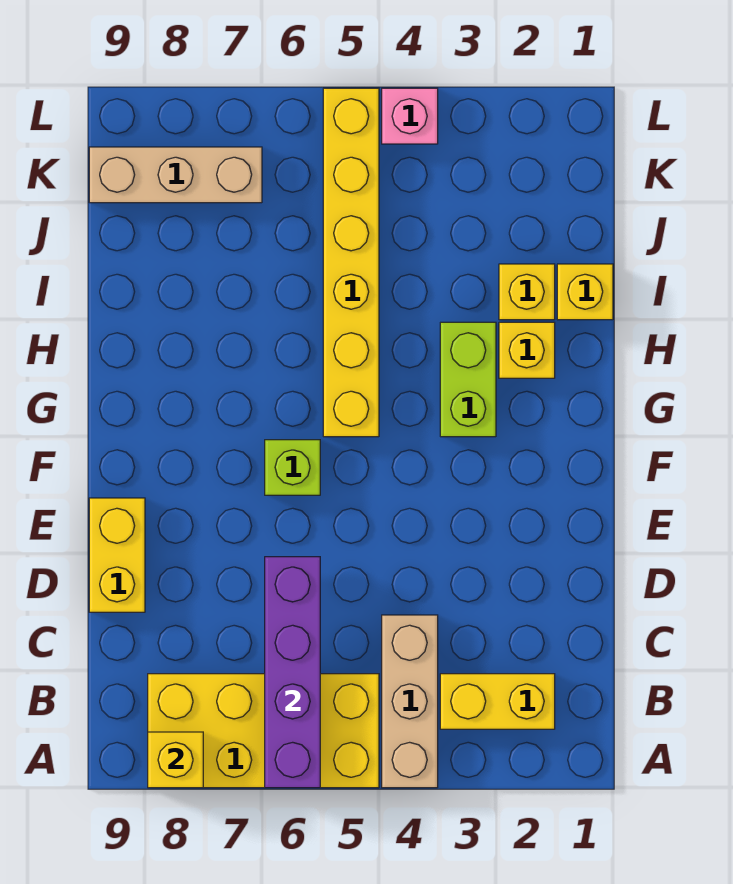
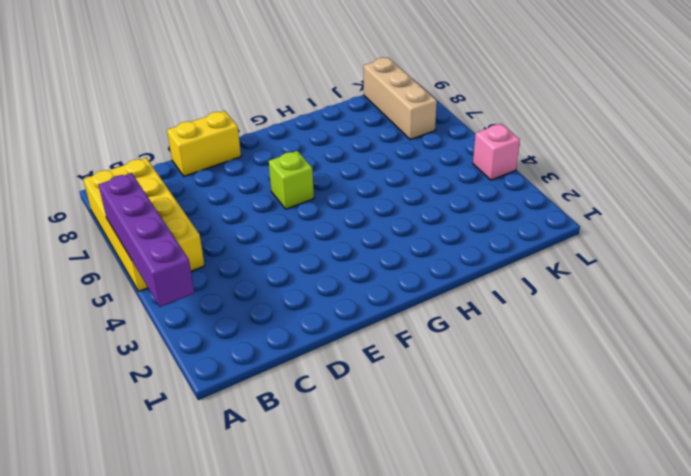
purple brick A3:A6 level 2 -> purple brick A6:D6 level 2
none -> tan brick A4:C4 level 1
none -> yellow brick B2:B3 level 1
none -> lime brick G3:H3 level 1

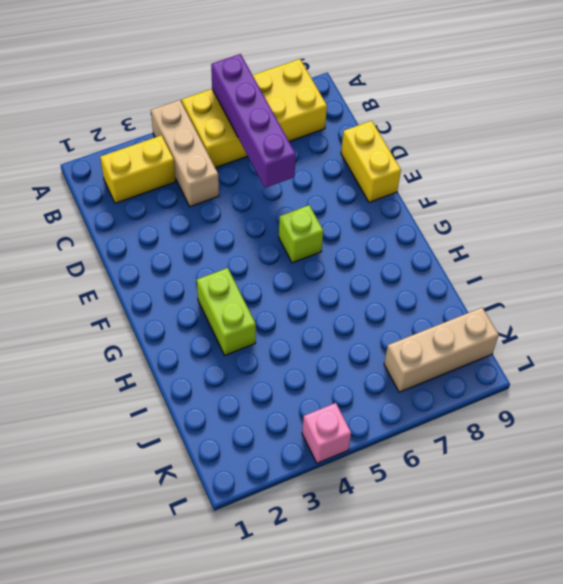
none -> yellow brick G5:L5 level 1
none -> yellow brick H2 level 1
none -> yellow brick I1 level 1

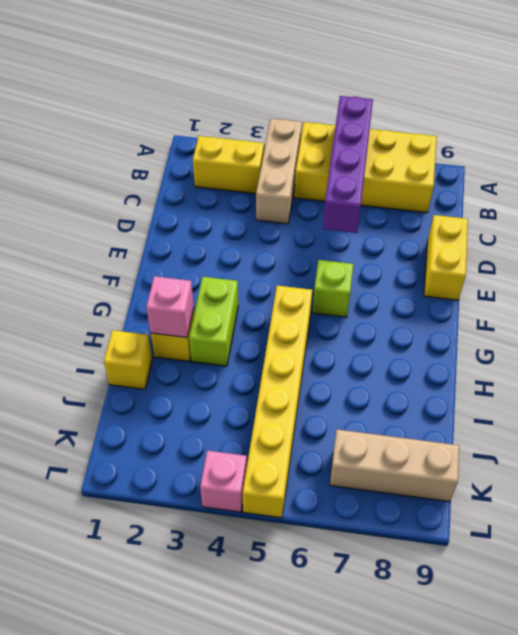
pink brick H2 level 2 -> none
none -> yellow brick I2 level 1
none -> yellow brick A8 level 2

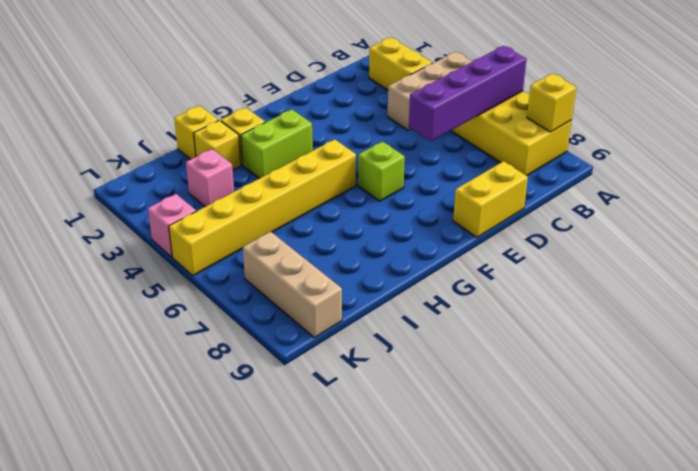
pink brick J3 level 1 -> none

